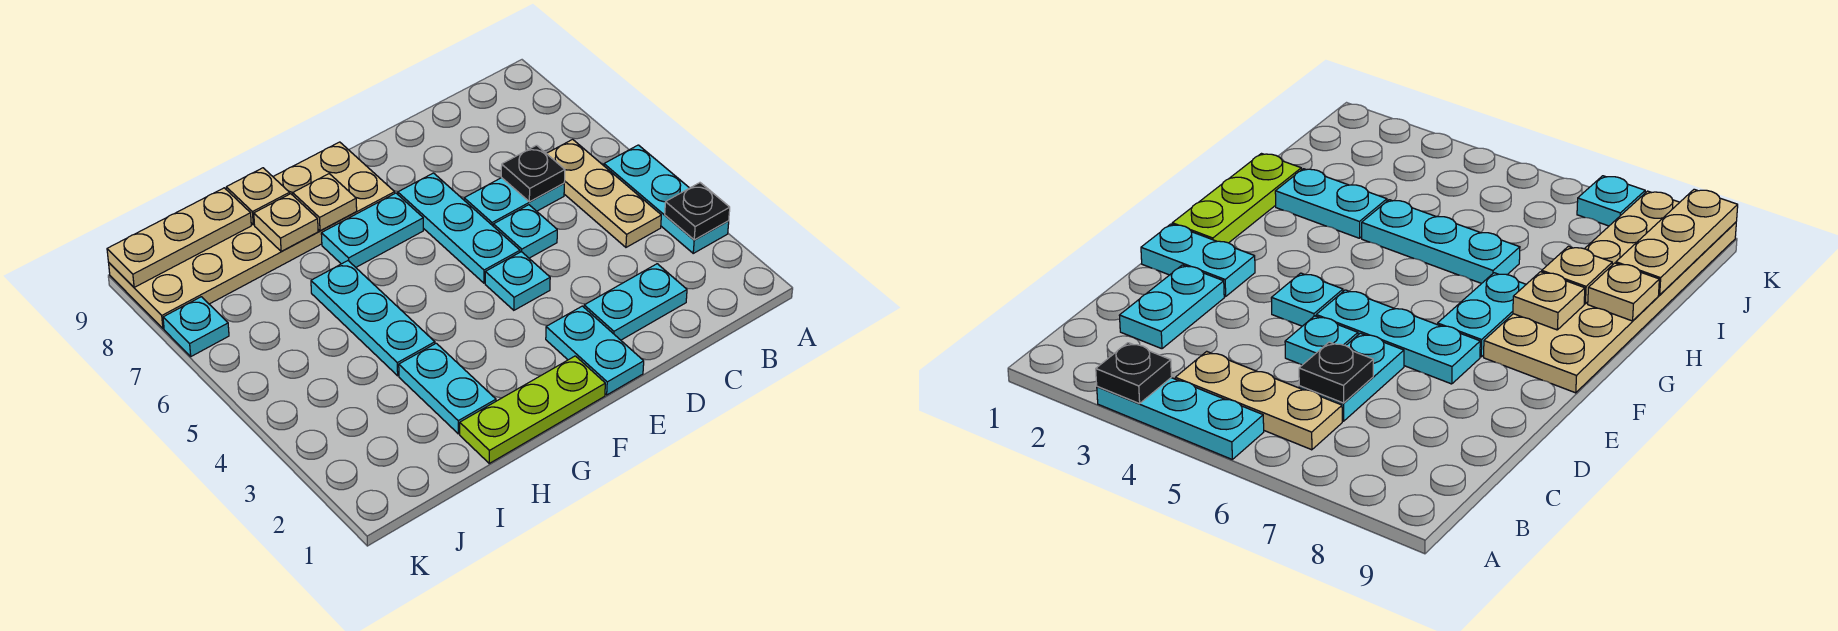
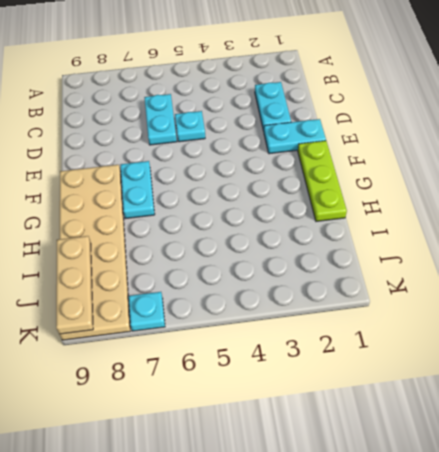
none -> cyan plate A3:A5 level 1
none -> tan plate B4:B6 level 1
none -> cyan plate E4 level 1

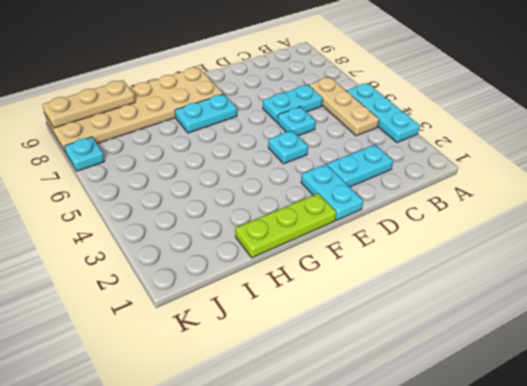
none -> cyan plate E5:E7 level 1
none -> cyan plate H2:H3 level 1
none -> cyan plate H4:H6 level 1

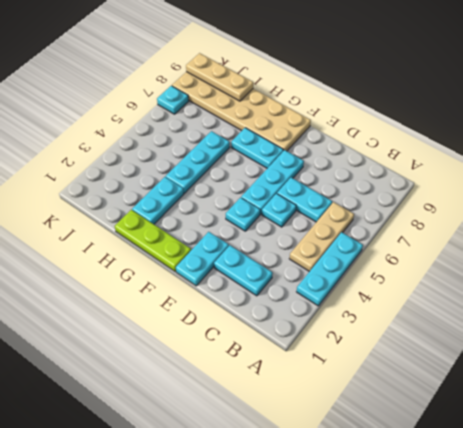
none -> black plate A3 level 2
none -> black plate C6 level 2
none -> tan plate G8 level 2

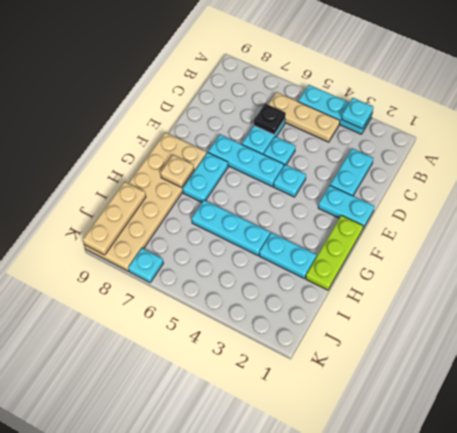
cyan plate A3 level 2 -> black plate A3 level 2
none -> tan plate H8 level 2
none -> tan plate H9 level 2

